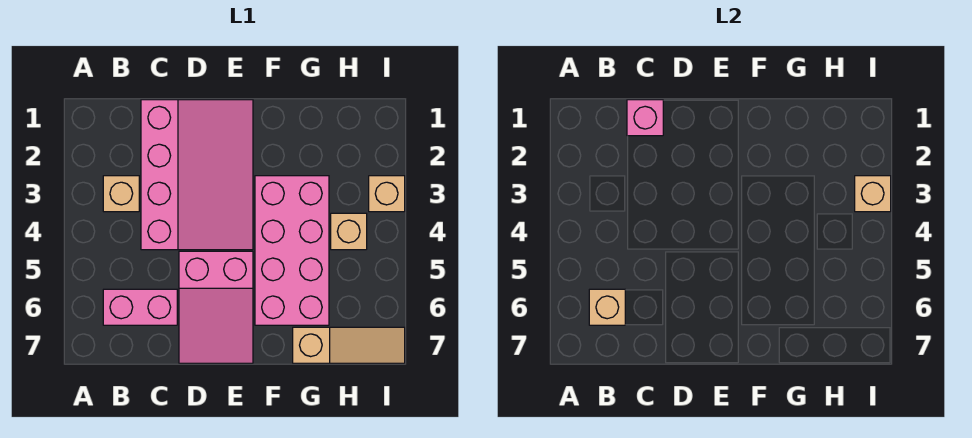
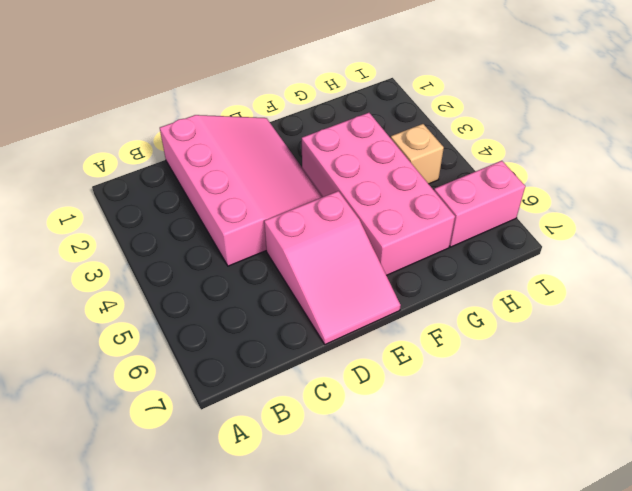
pink brick H6:I6 level 1 -> pink brick B6:C6 level 1
none -> tan brick B3 level 1
none -> tan slope G7:I7 level 1 top G

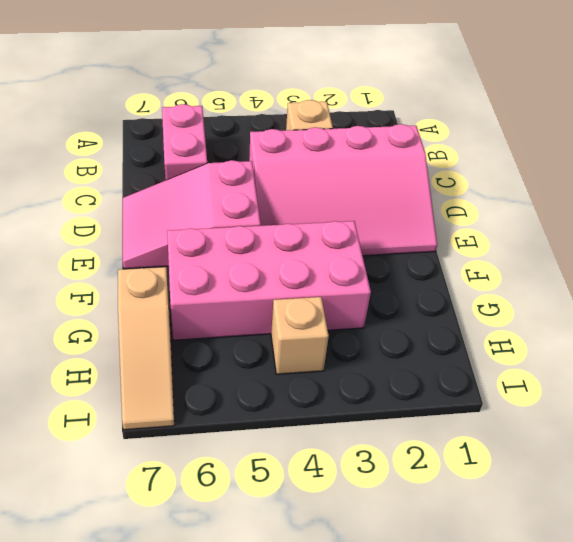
none -> tan brick I3 level 1
none -> tan brick B6 level 2

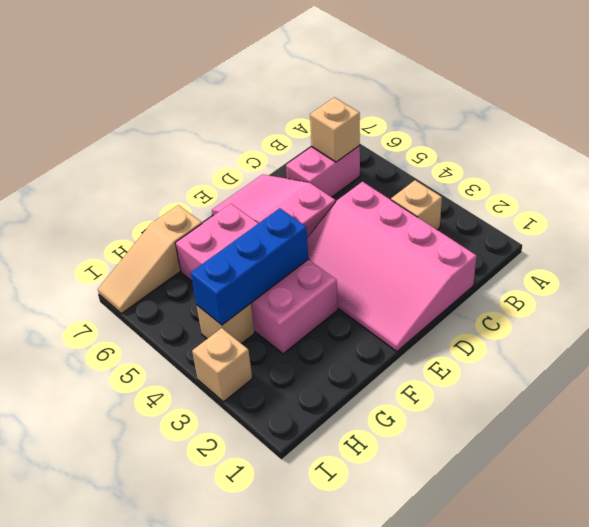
blue brick F4:H4 level 2 -> none
none -> pink brick C1 level 2
none -> tan brick I3 level 2

